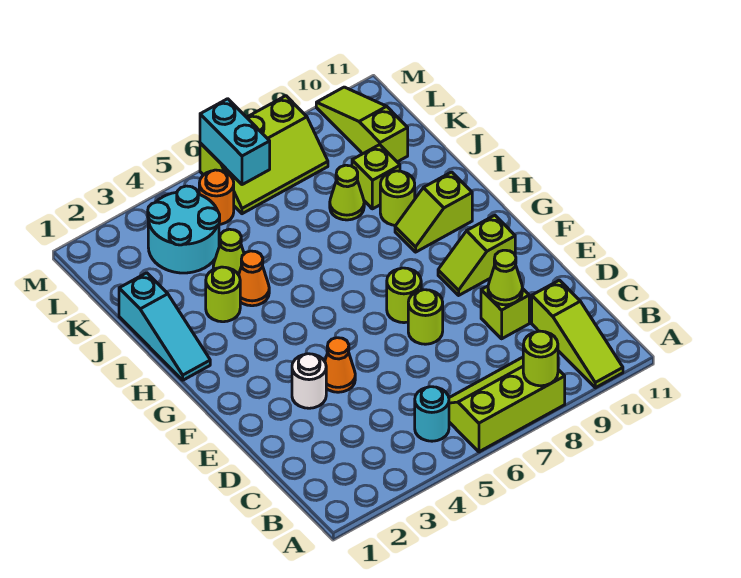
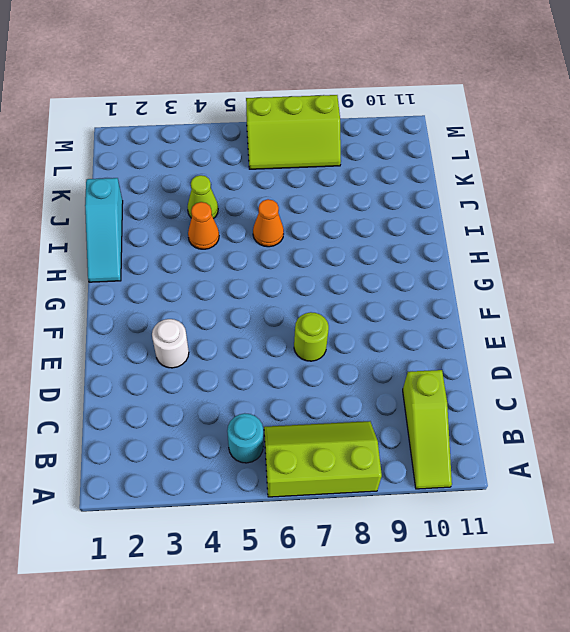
orange cone I6 level 1 -> orange cone E4 level 1
none -> lime brick D9 level 1
none -> lime round brick F7 level 1
none -> lime slope F9:F10 level 1 top 10

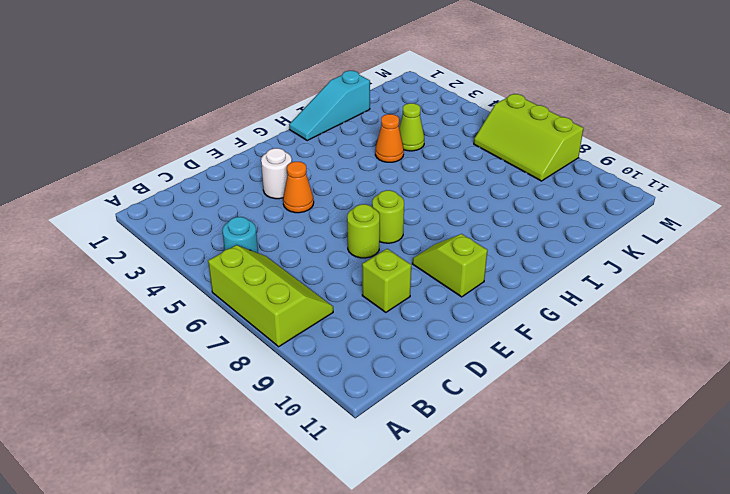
none -> lime slope A10:C10 level 1 top C
none -> lime slope H9:H10 level 1 top 10
none -> lime round brick I3 level 1

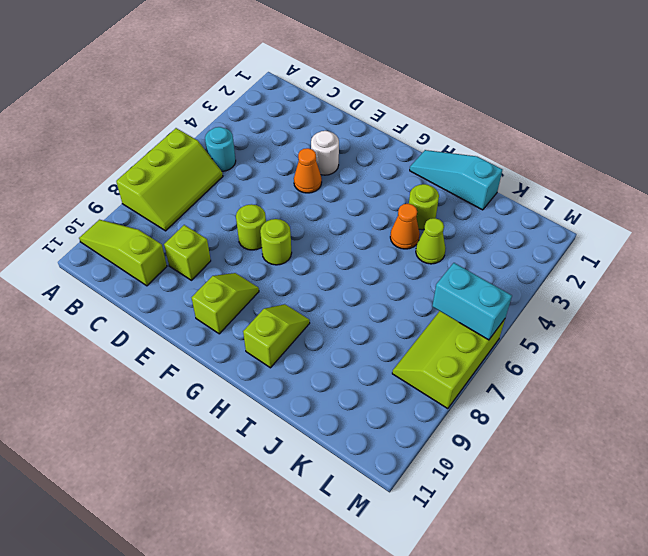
none -> lime round brick I9 level 1
none -> lime cone J8 level 1
none -> lime brick J9 level 1

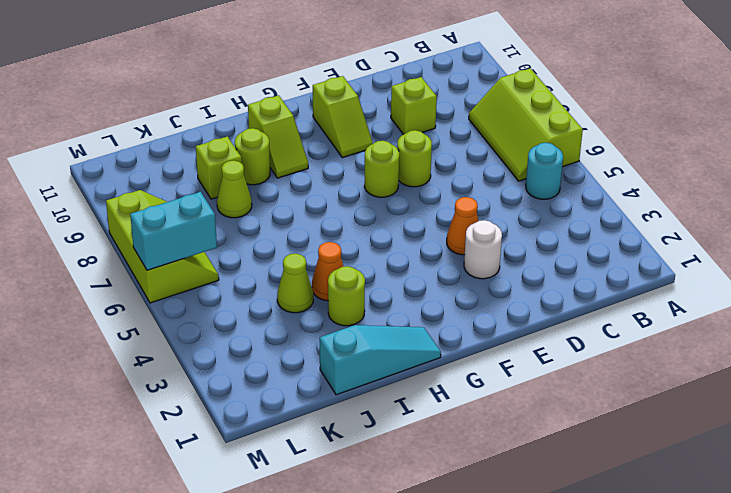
none -> lime slope A10:C10 level 1 top C
none -> cyan round brick K3:L4 level 1
none -> lime slope K10:M10 level 1 top K

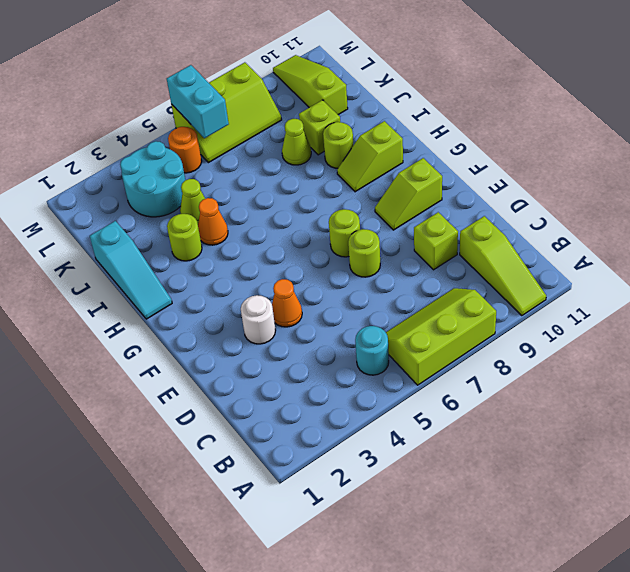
none -> lime round brick A8 level 2
none -> lime cone D9 level 2

